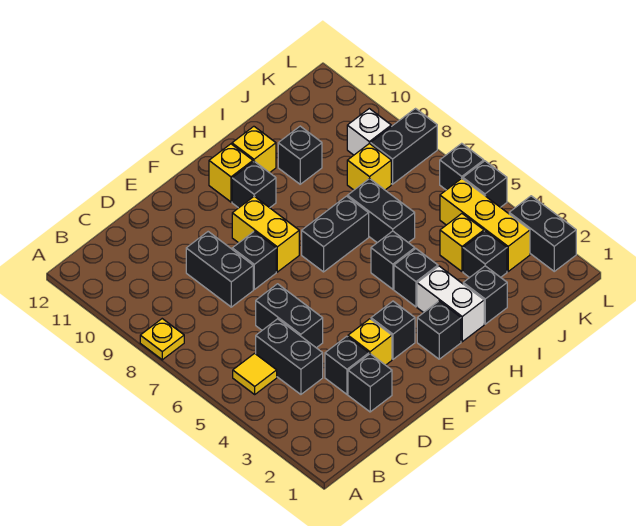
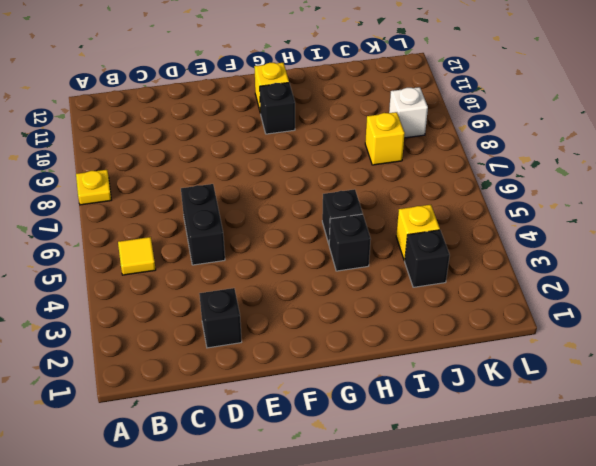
none -> black brick C4:C5 level 1
none -> black brick D3 level 1
none -> black brick D8:D9 level 1
none -> yellow brick E3 level 1

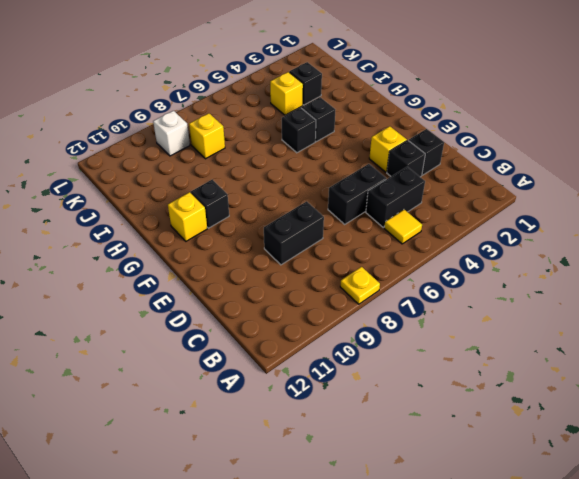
none -> black brick E8 level 1
none -> black brick F3 level 1
none -> yellow brick F8:F9 level 1
none -> black brick G2 level 1

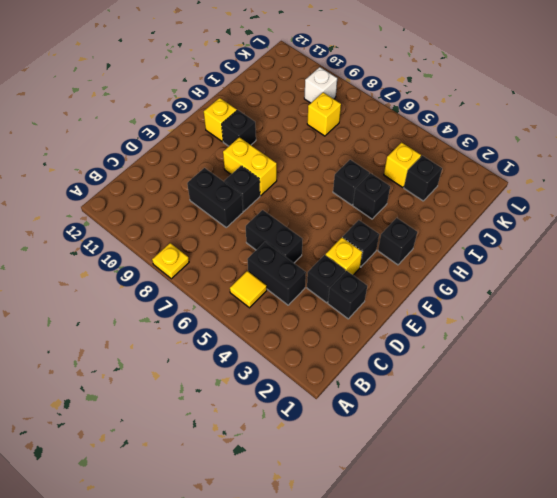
none -> black brick G7:H7 level 1
none -> white brick H2:H3 level 1
none -> yellow brick H11 level 1
none -> black brick I2 level 1

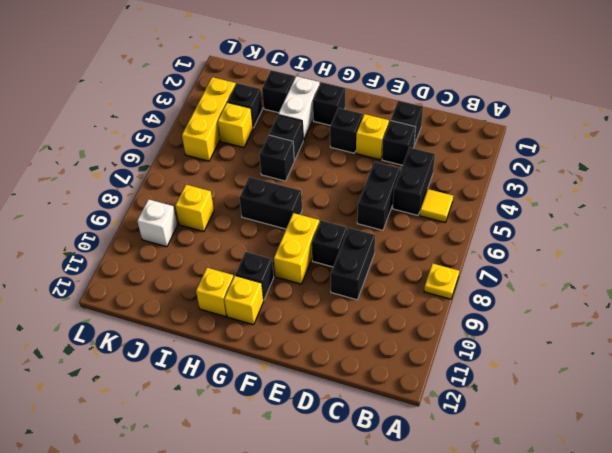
none -> black brick I6:I7 level 1
none -> black brick I10 level 1
none -> black brick K8:L8 level 1
none -> black brick L2:L3 level 1

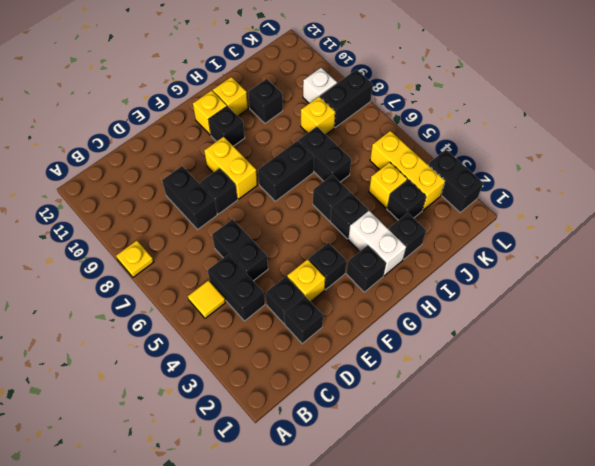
none -> black brick L5 level 1
none -> black brick L6 level 1

